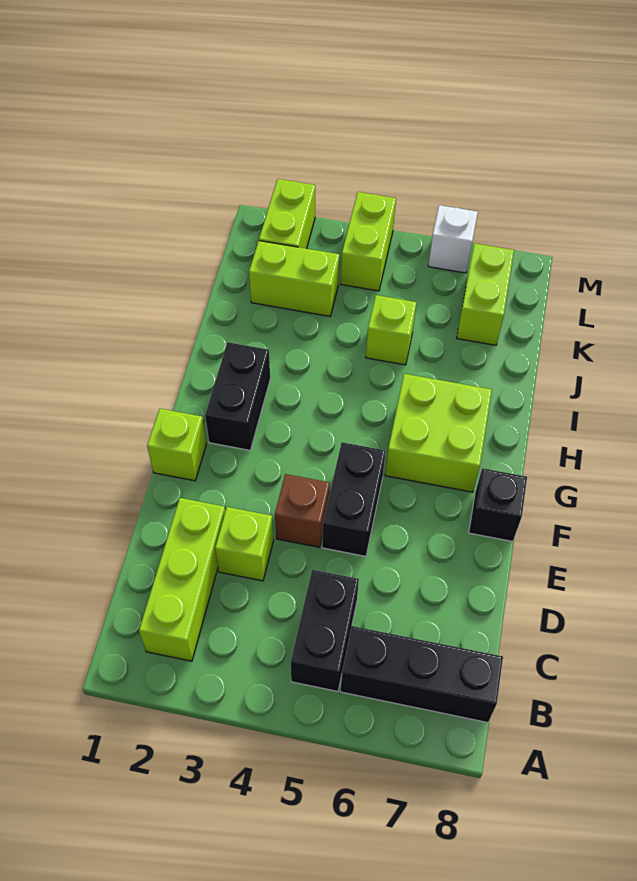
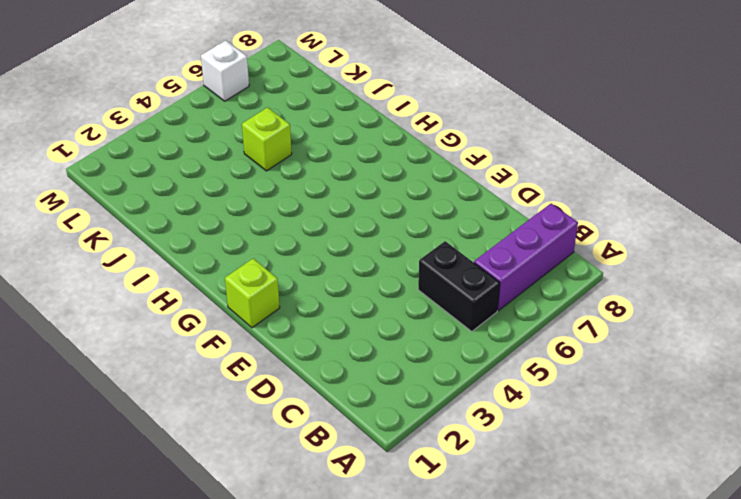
purple brick B6:B8 level 1 -> black brick B6:B8 level 1
none -> lime brick B2:D2 level 1
none -> lime brick D3 level 1
none -> brown brick E4 level 1

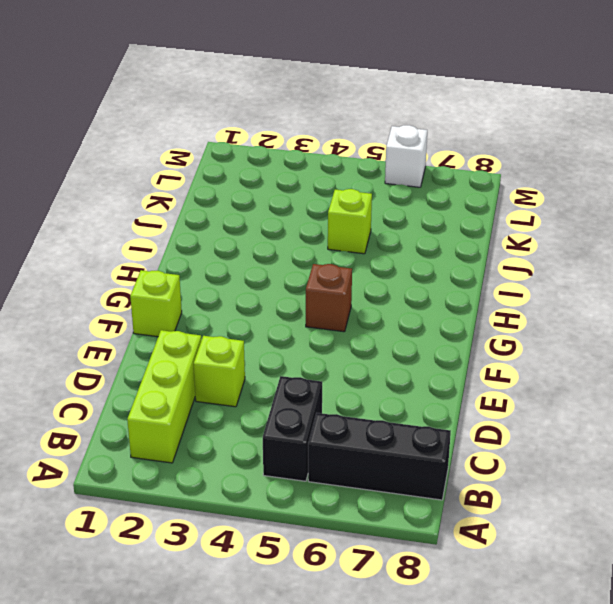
brown brick G5 level 1 -> brown brick E4 level 1
none -> black brick E5:F5 level 1
none -> black brick F8 level 1
none -> black brick G2:H2 level 1

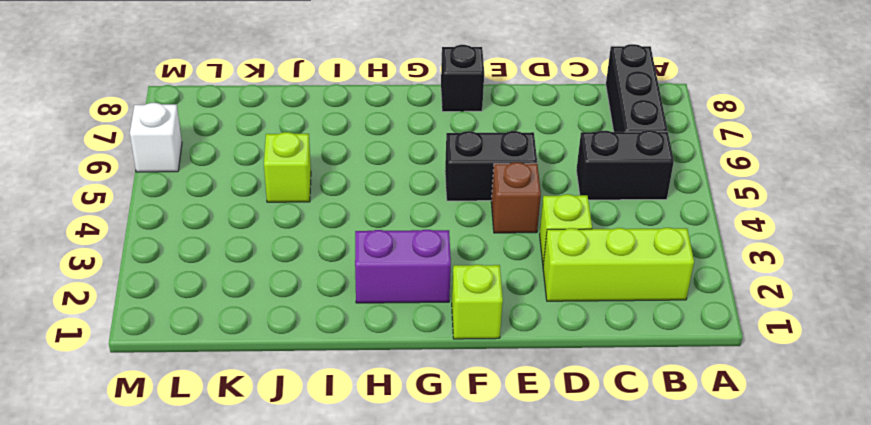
purple brick G2:H2 level 1 -> black brick G2:H2 level 1
none -> lime brick G6:H7 level 1
none -> lime brick K2:K3 level 1
none -> lime brick K7:L7 level 1

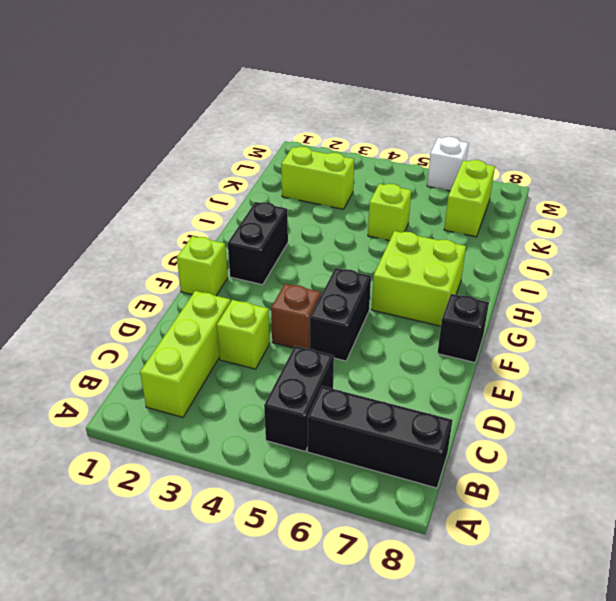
none -> lime brick L2:M2 level 1
none -> lime brick L4:M4 level 1

